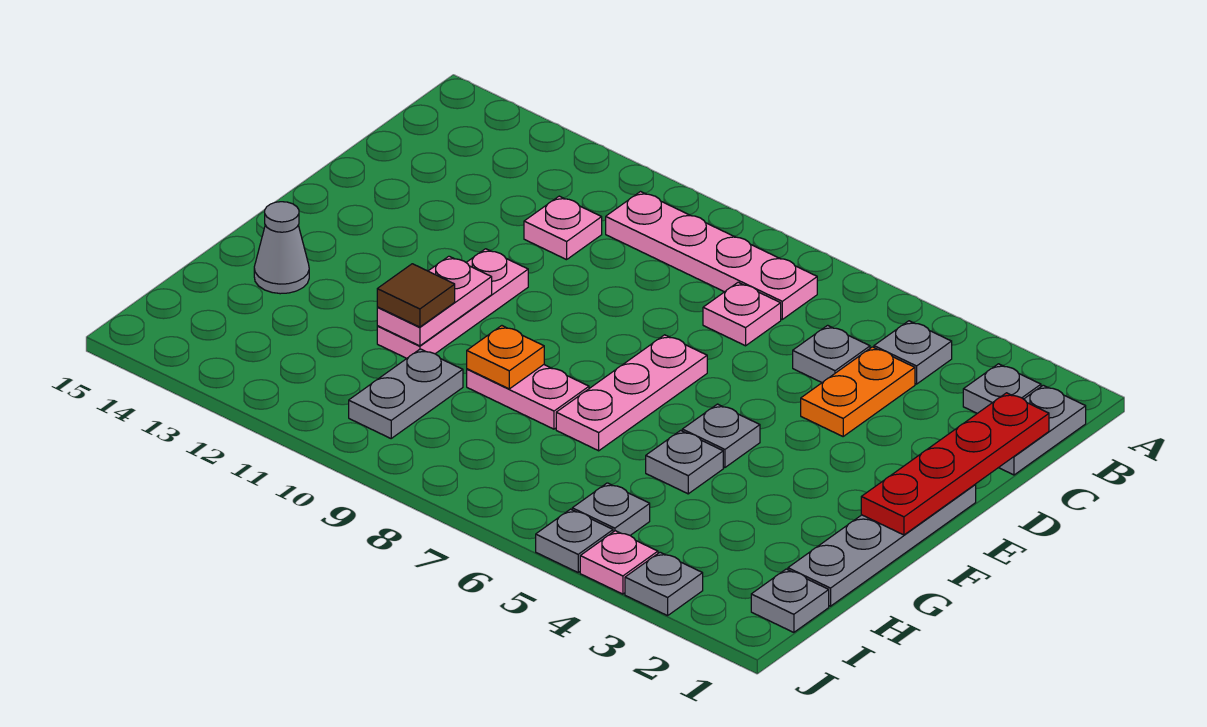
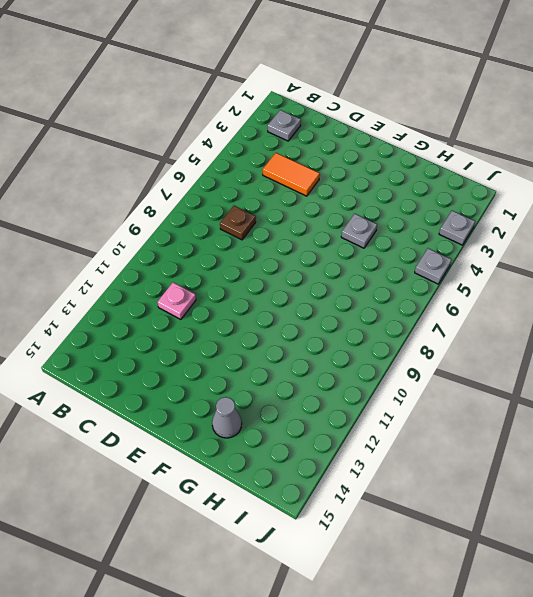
orange tile C4:D4 level 1 -> orange plate C4:D4 level 1
brown plate C7 level 1 -> pink plate C7 level 1
none -> grey plate B1:C1 level 1
none -> grey plate B4 level 1
none -> pink plate B7:B10 level 1

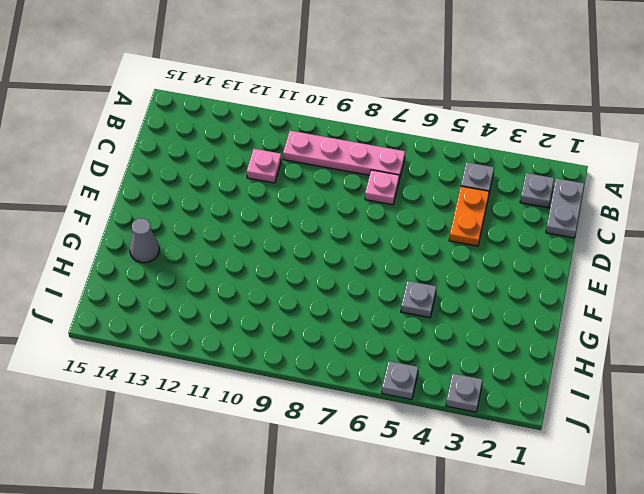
none -> grey plate C5 level 1
none -> grey plate E1:H1 level 1
none -> pink plate E7:G7 level 1

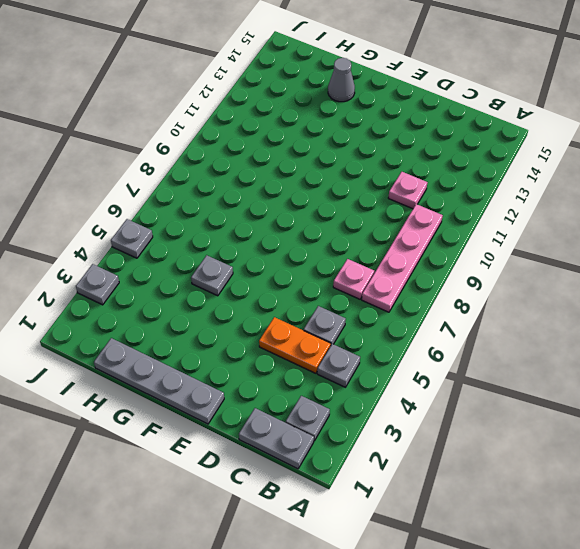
none -> pink plate E7:G7 level 1
none -> pink plate E11:G11 level 1
none -> grey plate F5 level 1

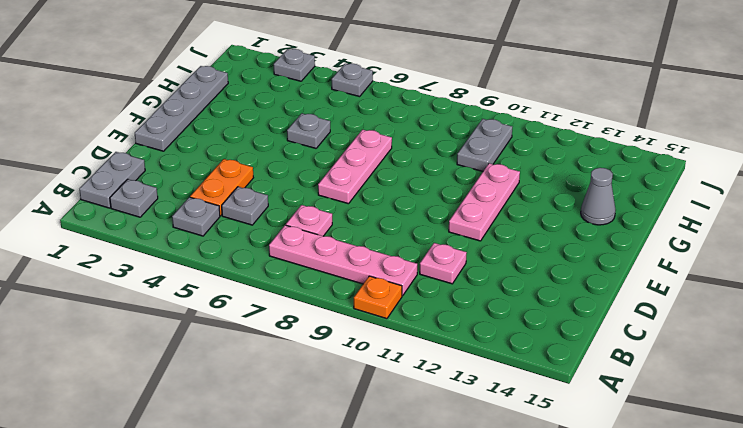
orange plate A10 level 1 -> orange plate G9 level 2
none -> grey plate F5 level 1
none -> pink plate G8:G9 level 1
none -> grey plate I1 level 1

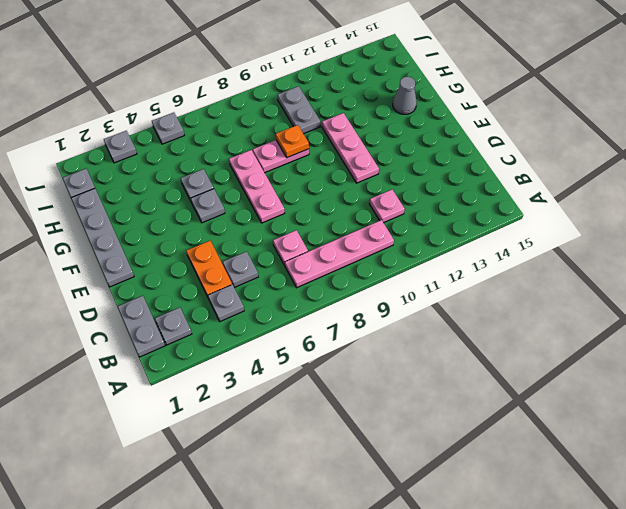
none -> grey plate I5 level 1
none -> pink plate J4 level 1
none -> red plate C1:F1 level 2

